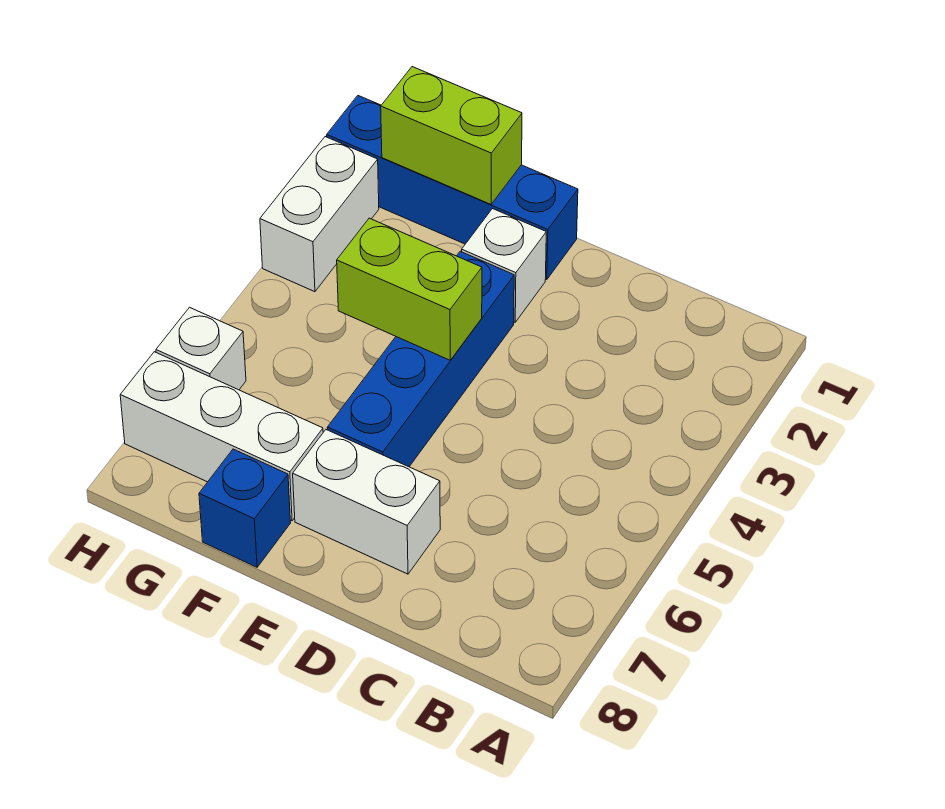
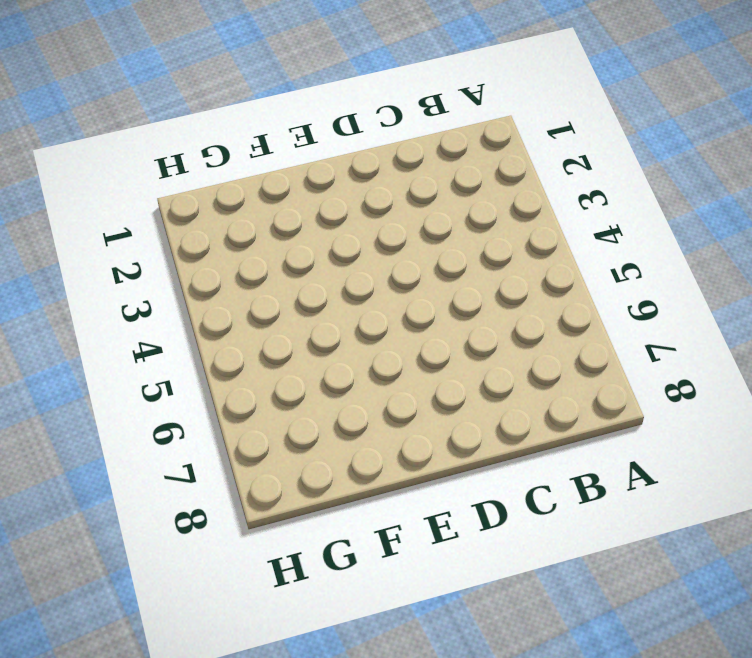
none -> white brick D7:E7 level 1
none -> blue brick E1:H1 level 1

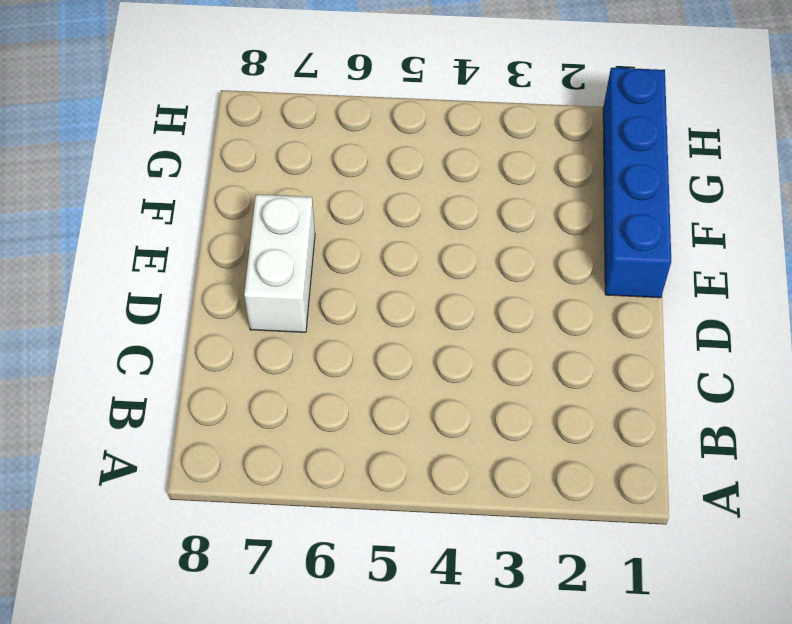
none -> white brick E2 level 1
none -> blue brick E3:E6 level 1

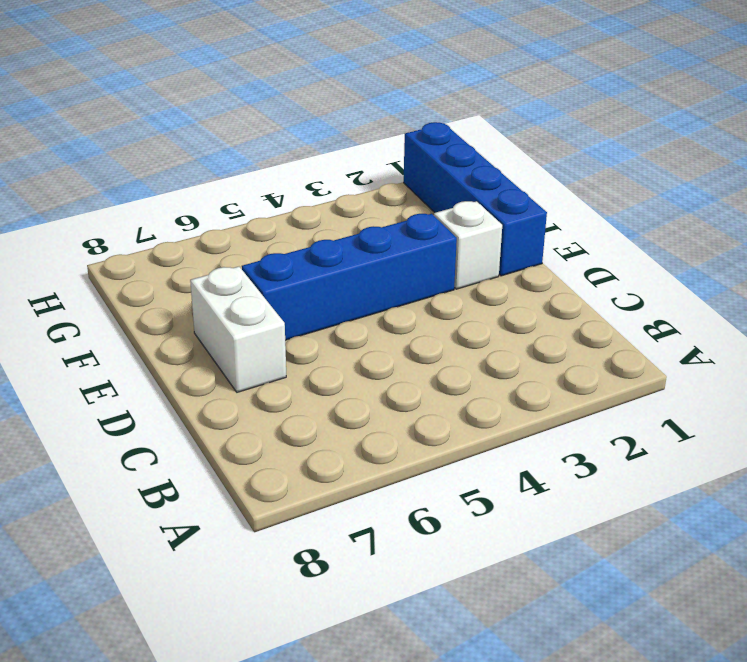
none -> white brick F7:H7 level 1
none -> blue brick F8 level 1

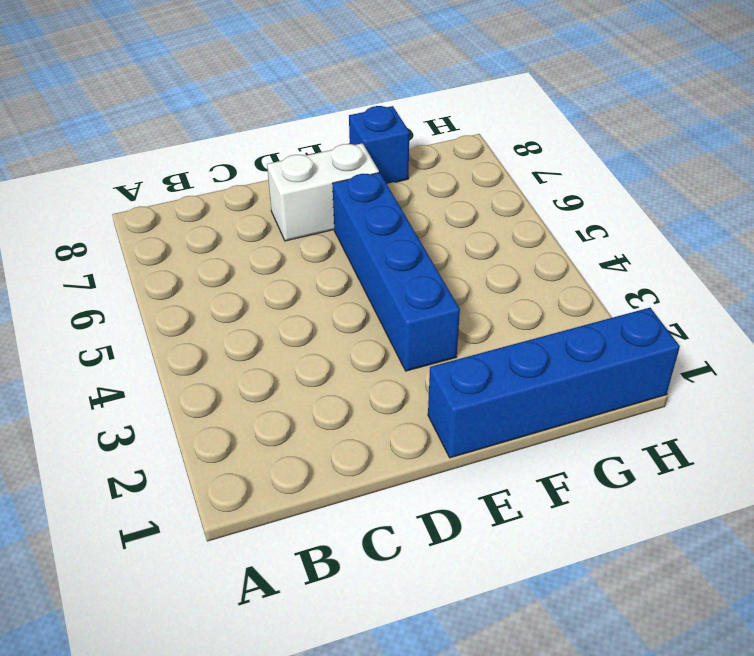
none -> white brick E2 level 1
none -> white brick F7:H7 level 1

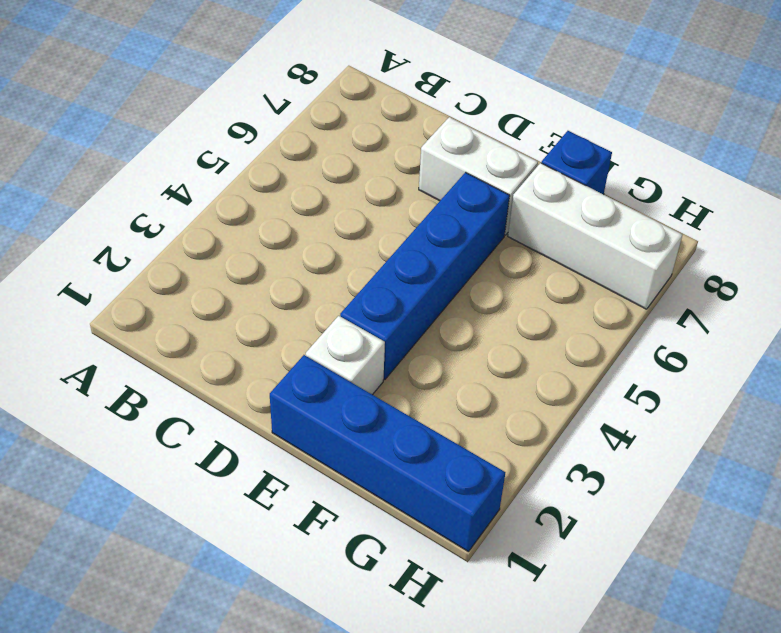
none -> white brick H2:H3 level 1
none -> white brick H6 level 1

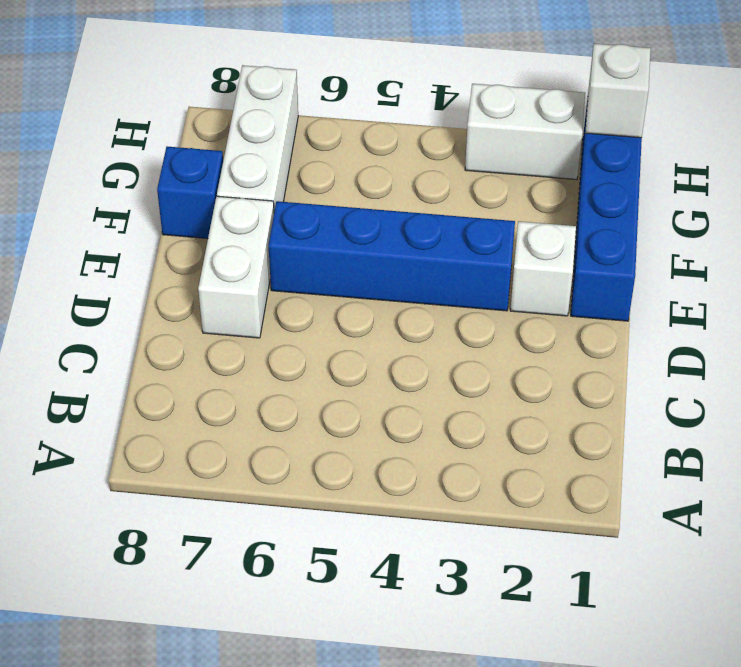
white brick H1 level 2 -> white brick H6 level 1
none -> lime brick E4:F4 level 2
none -> lime brick F1:G1 level 2

